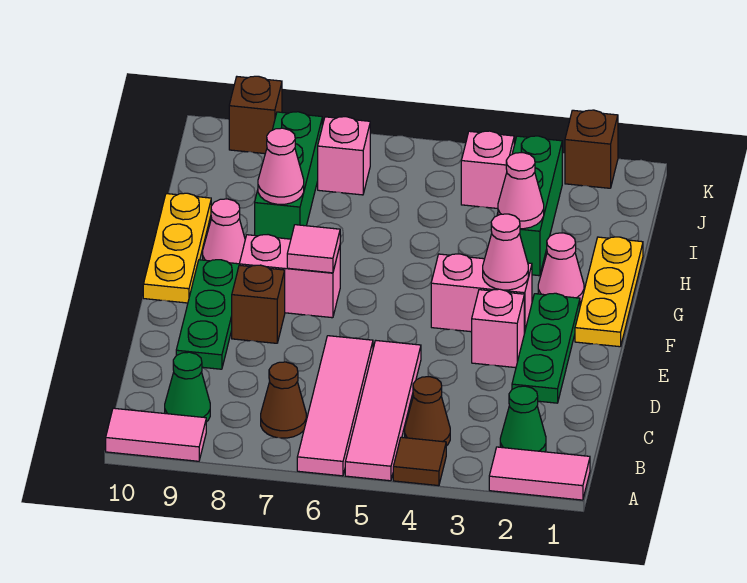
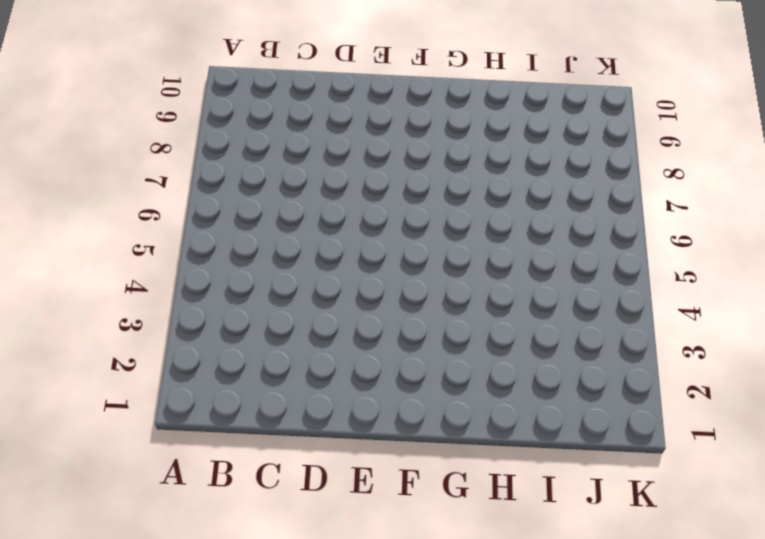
none -> pink tile A1:A2 level 1
none -> brown tile A4 level 1
none -> pink tile A5:D5 level 1

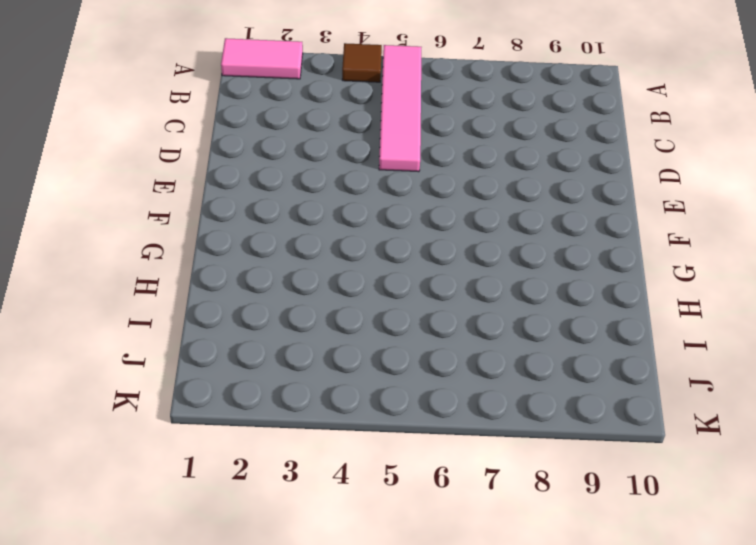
none -> pink tile A6:D6 level 1
none -> pink tile A9:A10 level 1
none -> green cone B2 level 1

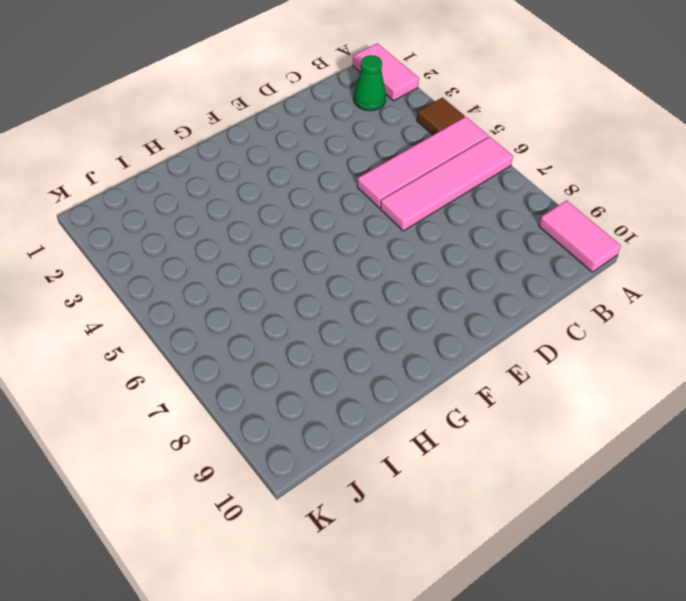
none -> brown cone B4 level 1
none -> brown cone B7 level 1
none -> green cone B9 level 1

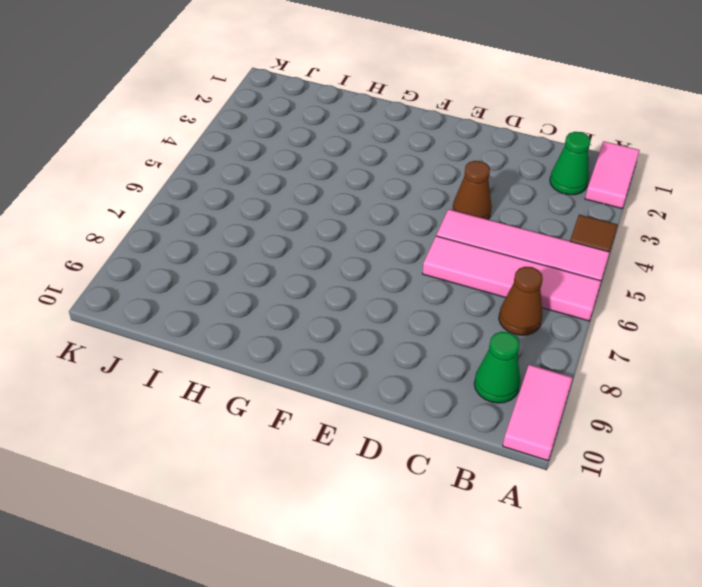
brown cone D4 level 1 -> brown cone B4 level 1
none -> green plate D2:F2 level 1
none -> green plate D9:F9 level 1
none -> pink brick E3 level 1

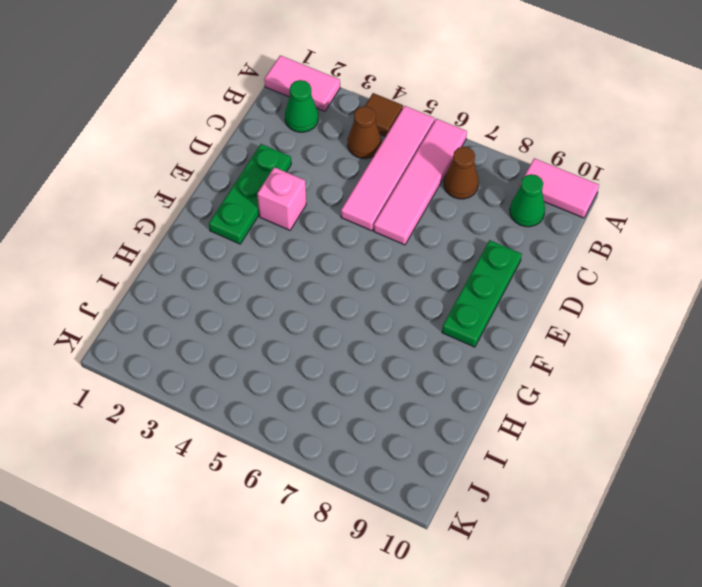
none -> brown brick E8 level 1
none -> yellow plate F1:H1 level 1
none -> pink brick F3:F4 level 1

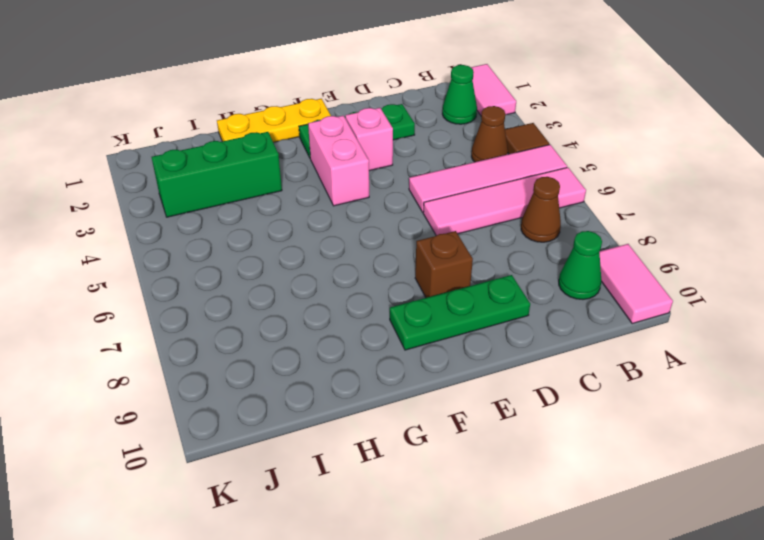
none -> pink brick F7:F8 level 1
none -> yellow plate F10:H10 level 1
none -> pink cone G2 level 1

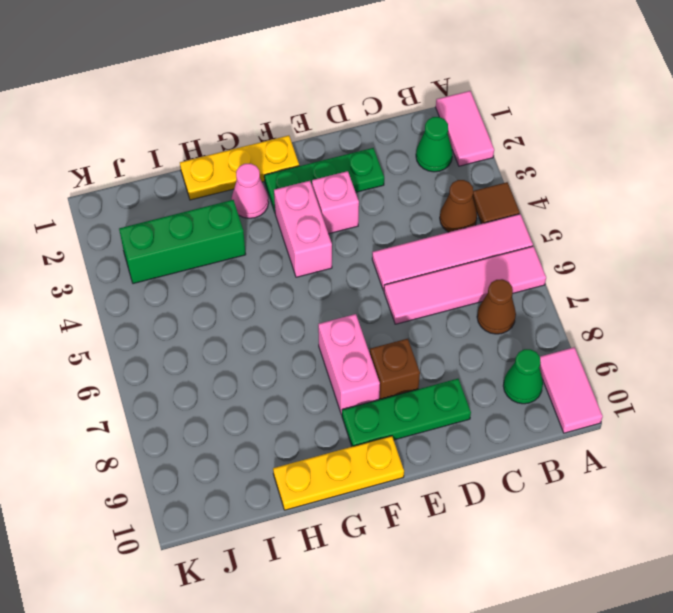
none -> pink cone G9 level 1
none -> green brick H8:J8 level 1
none -> pink brick J4 level 1

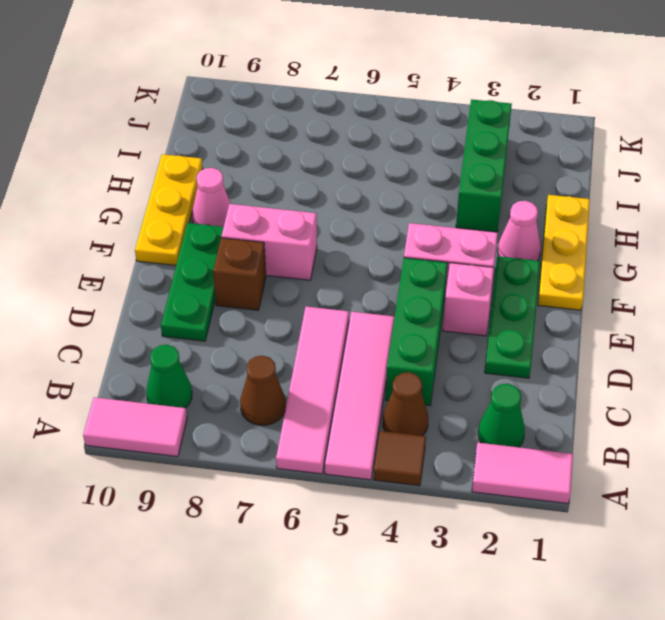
green brick C4:E4 level 1 -> green brick H8:J8 level 1
none -> pink brick J4 level 1
none -> pink brick J7 level 1
none -> brown brick K2 level 1

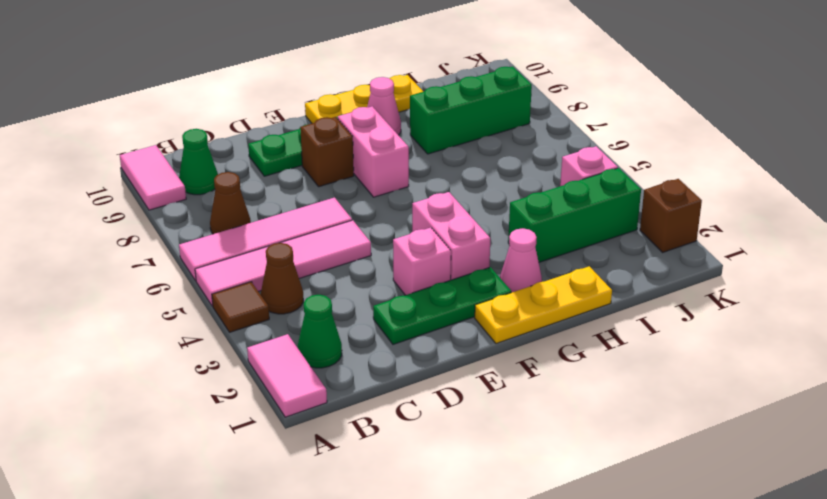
none -> pink brick J7 level 1
none -> brown brick K9 level 1
none -> pink cone F3 level 2

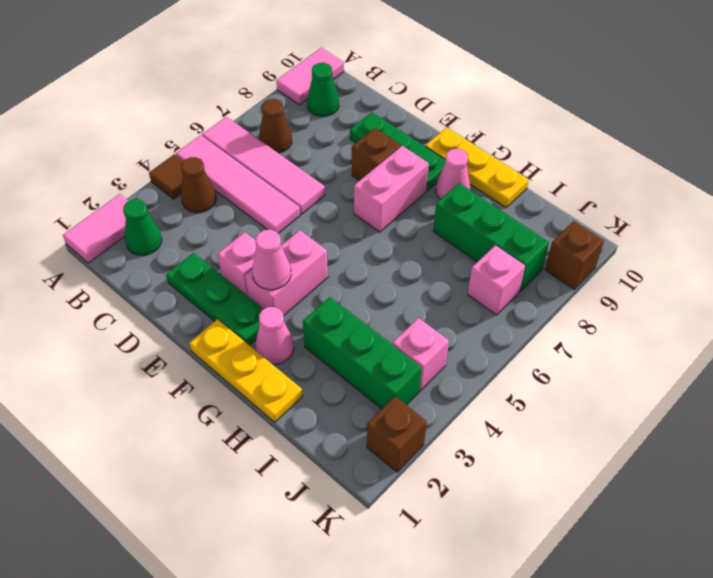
none -> pink tile F7 level 2
none -> pink cone H3 level 2
none -> pink cone H8 level 2

